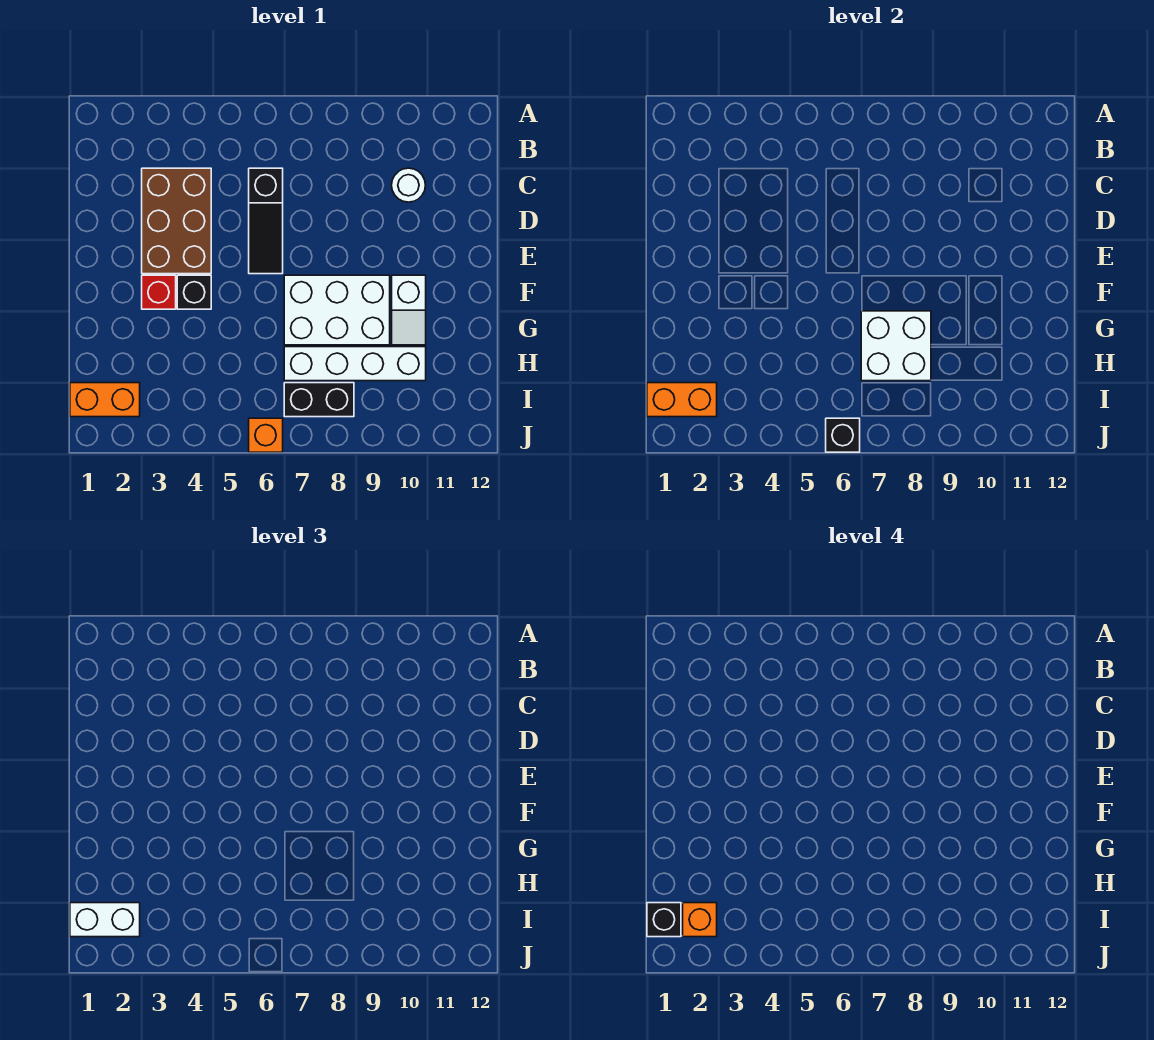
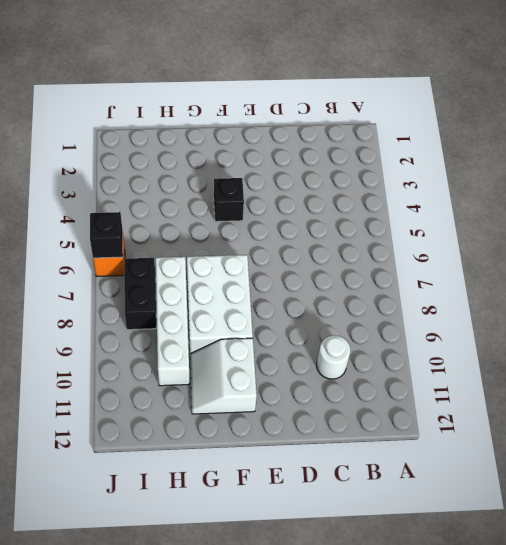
white slope F10:G11 level 1 top F -> white slope F10:G10 level 1 top F
none -> brown brick C3:E4 level 1
none -> black slope C6:E6 level 1 top C
none -> red brick F3 level 1

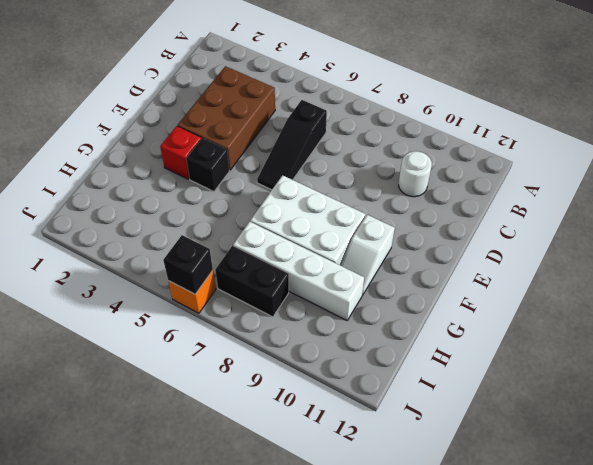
none -> orange brick I1:I2 level 1
none -> white brick G7:H8 level 2
none -> orange brick I1:I2 level 2

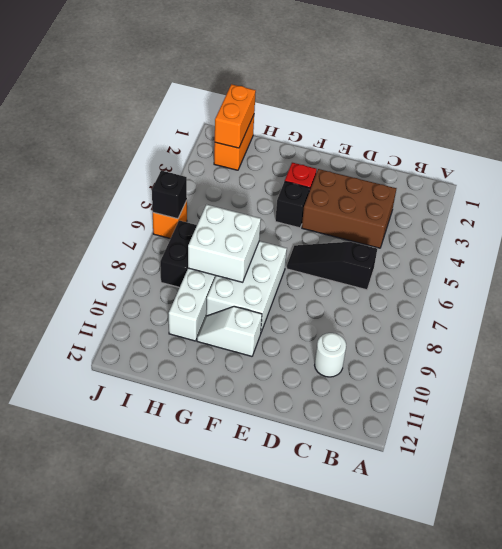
none -> white brick I1:I2 level 3
none -> black brick I1 level 4
none -> orange brick I2 level 4

